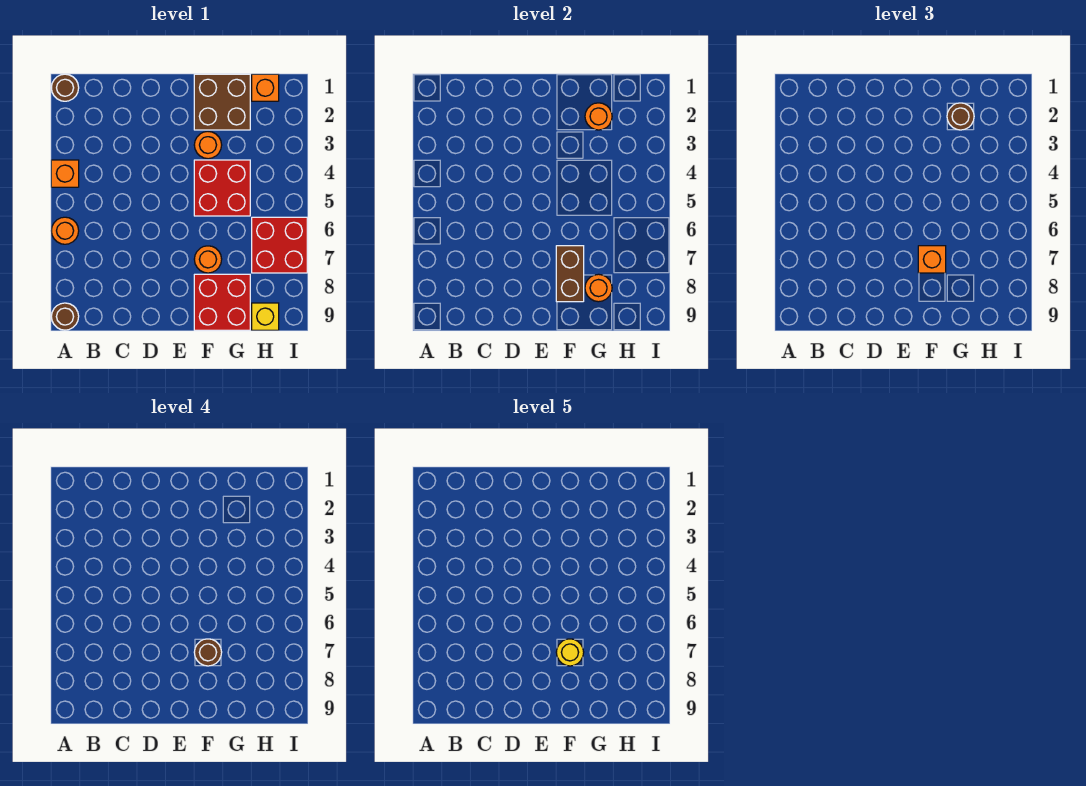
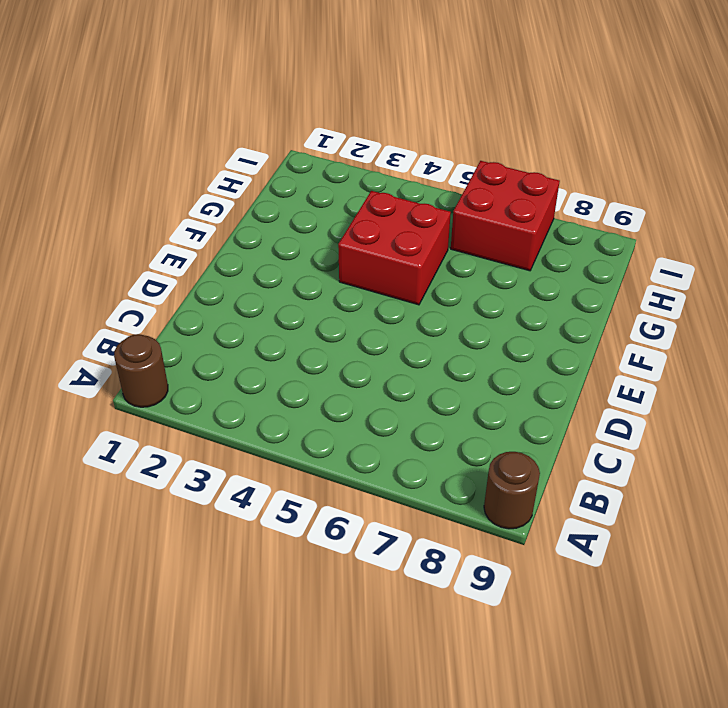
none -> orange brick A4 level 1
none -> orange round brick A6 level 1
none -> brown brick F1:G2 level 1

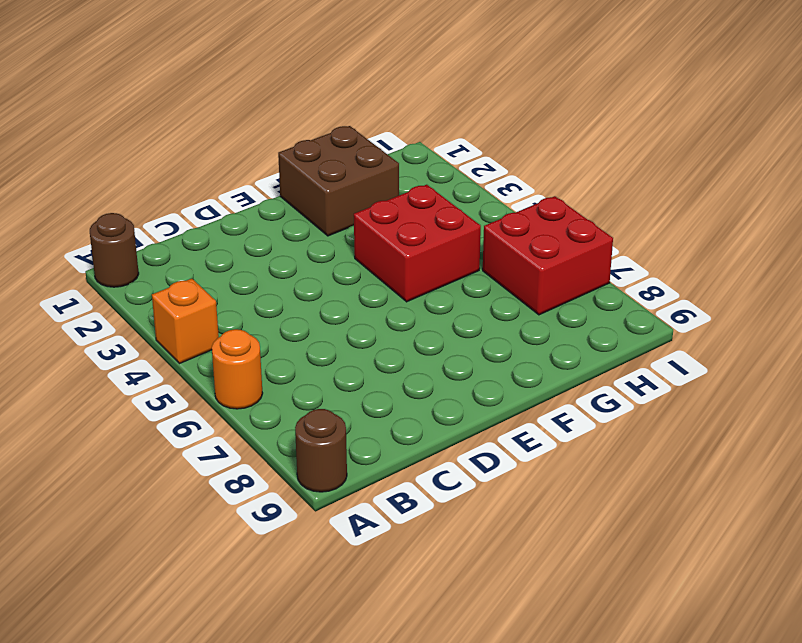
none -> orange round brick F3 level 1
none -> orange round brick F7 level 1
none -> red brick F8:G9 level 1

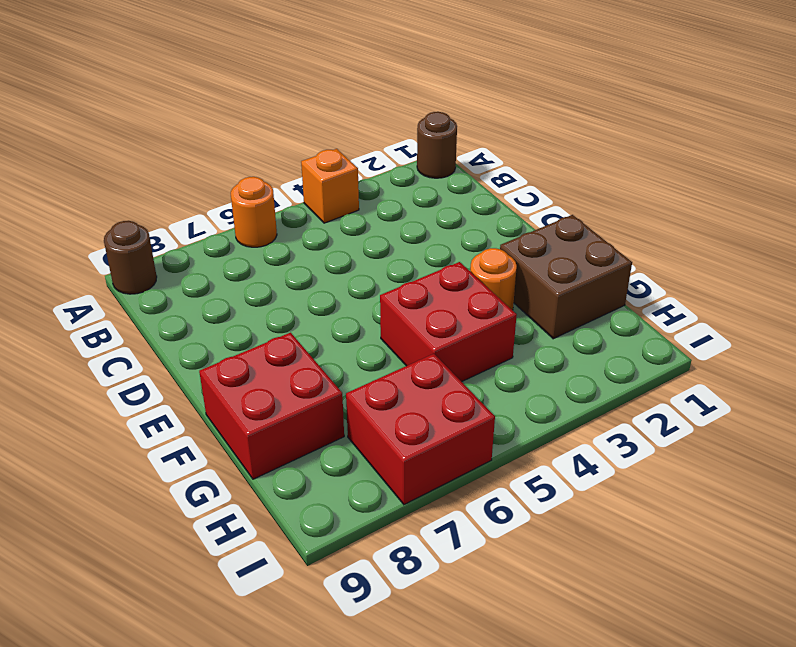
none -> orange round brick F7 level 1
none -> orange brick H1 level 1
none -> yellow brick H9 level 1

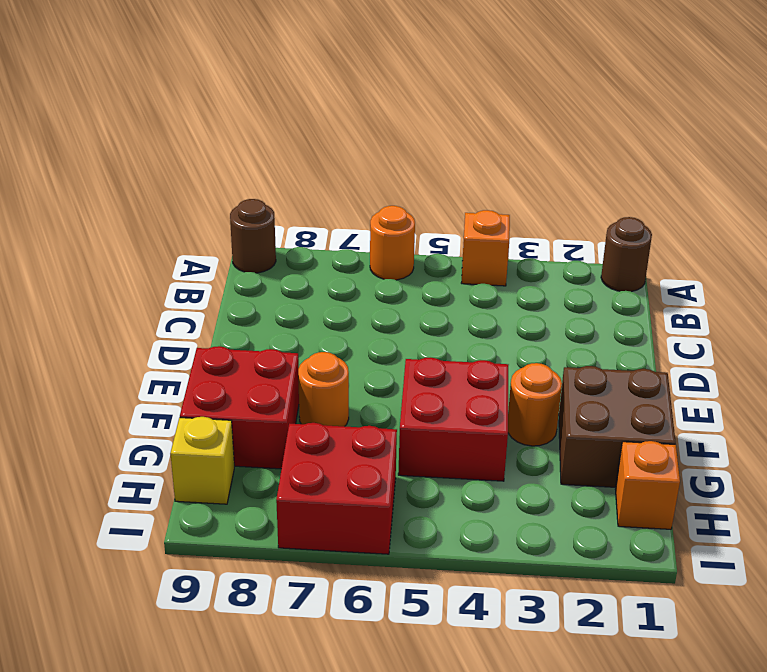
none -> brown brick F7:F8 level 2
none -> orange round brick G2 level 2
none -> orange round brick G8 level 2

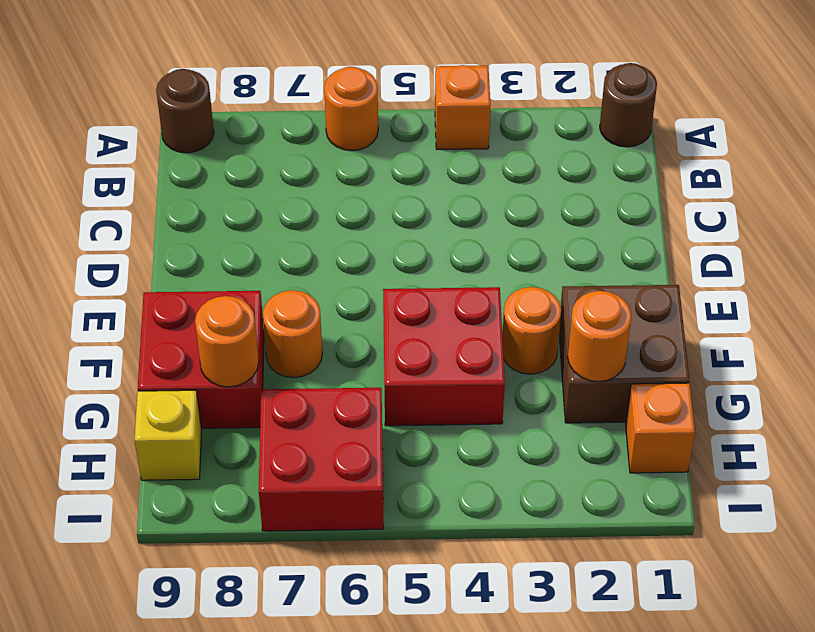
none -> brown brick F7:F8 level 2
none -> orange brick F7 level 3
none -> brown round brick G2 level 3

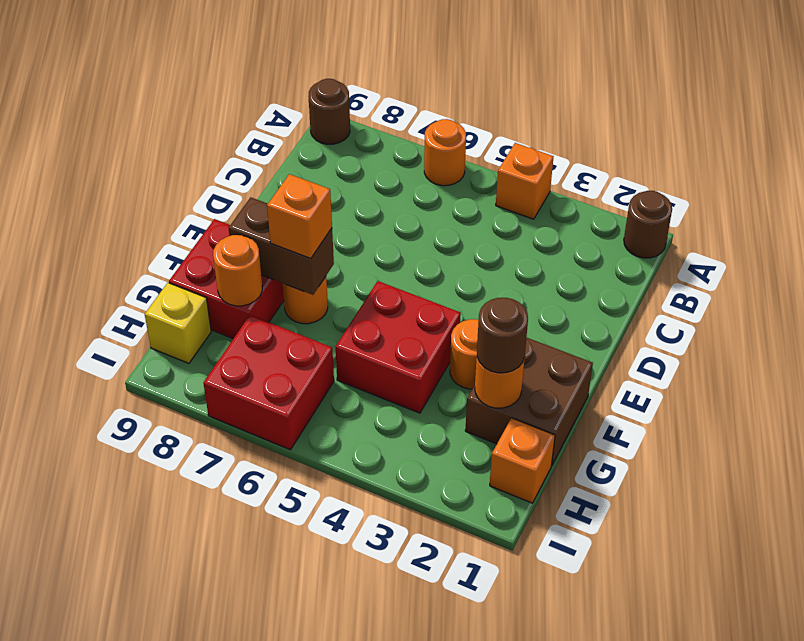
none -> brown round brick F7 level 4
none -> yellow round brick F7 level 5

